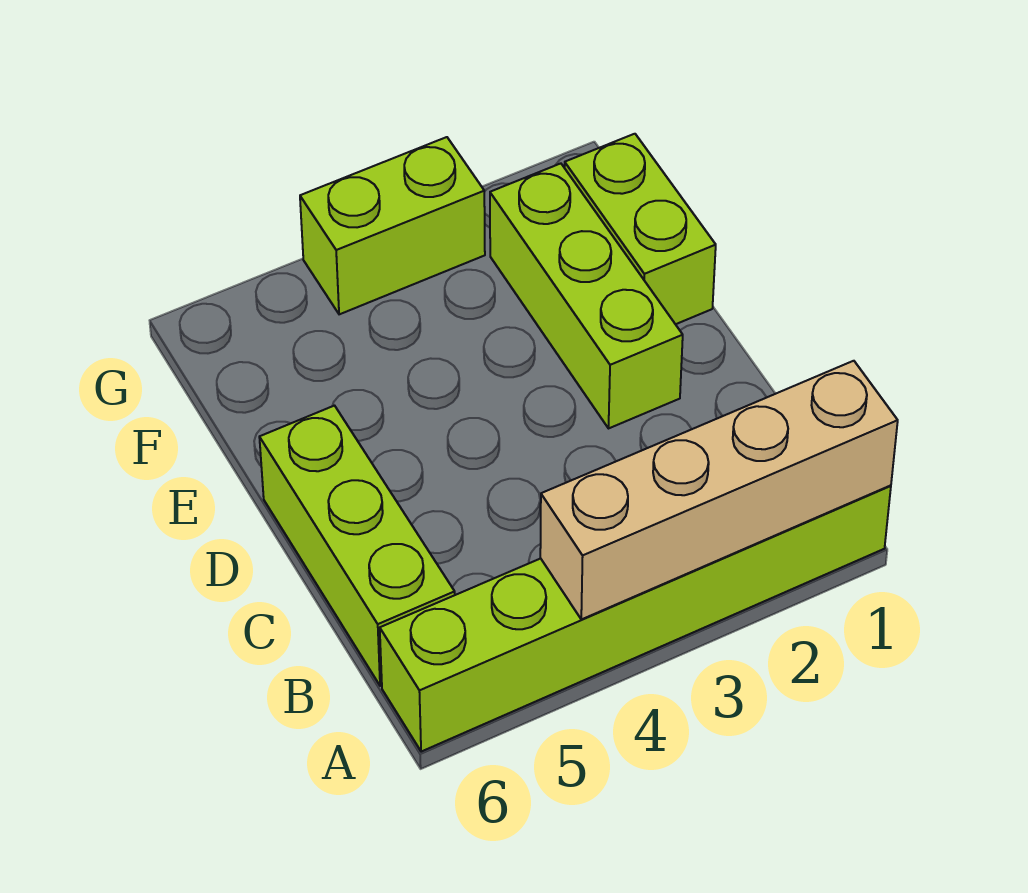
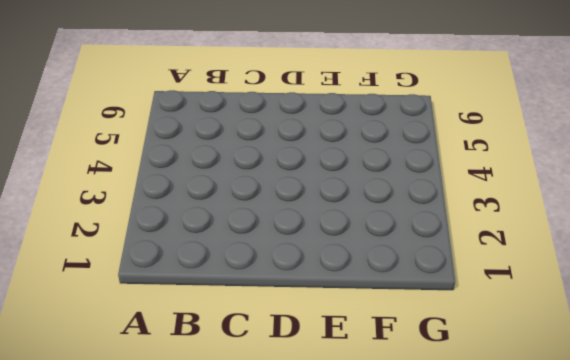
none -> lime brick A1:A6 level 1
none -> lime brick B6:D6 level 1

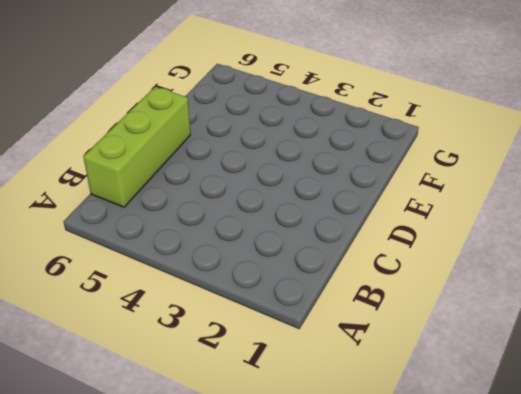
none -> lime brick A1:A6 level 1
none -> lime brick D2:F2 level 1

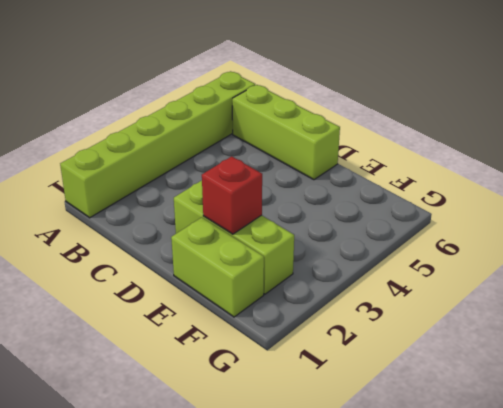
red brick E2 level 2 -> none
none -> lime brick G3:G4 level 1
none -> tan brick A1:A4 level 2

